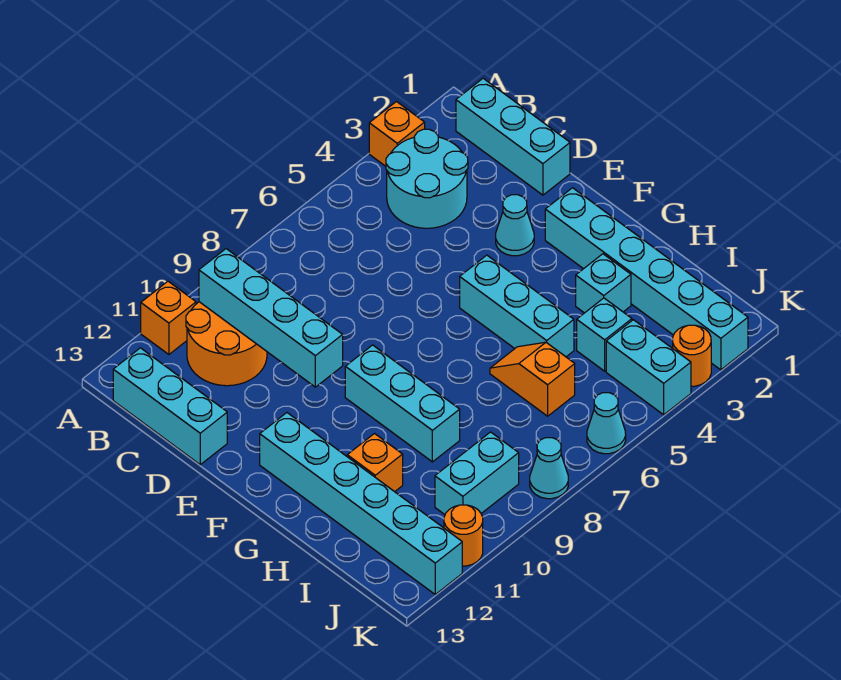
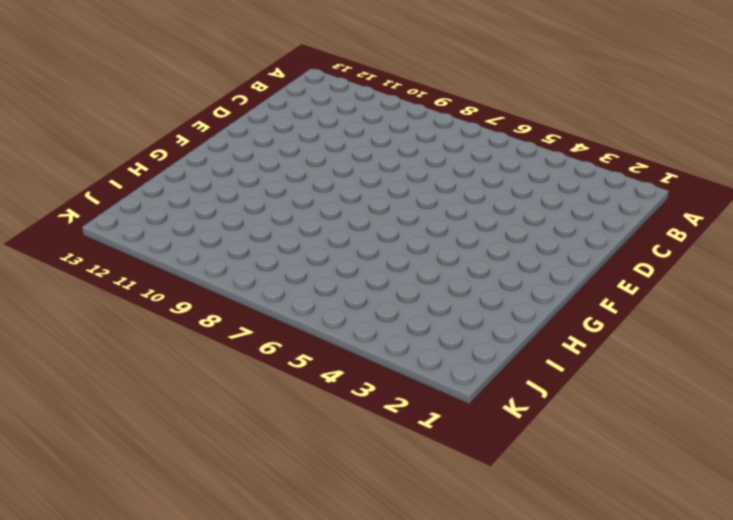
none -> orange brick A3 level 1
none -> orange brick A11 level 1
none -> cyan brick B1:D1 level 1

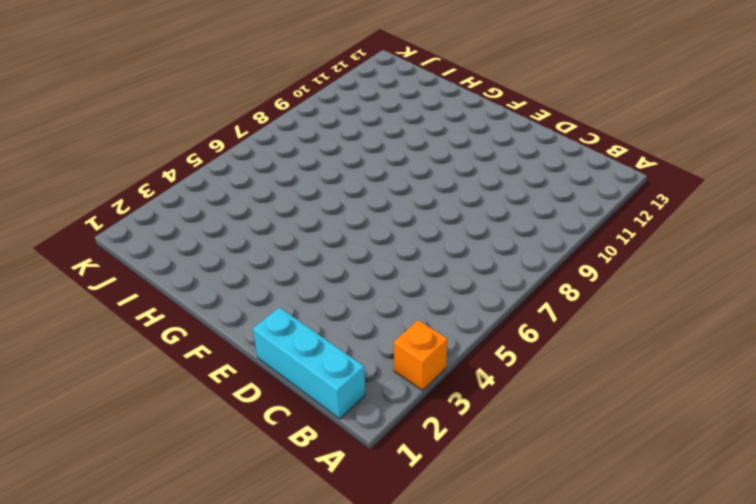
none -> orange brick A11 level 1
none -> cyan round brick B3:C4 level 1
none -> orange round brick B10:C11 level 1

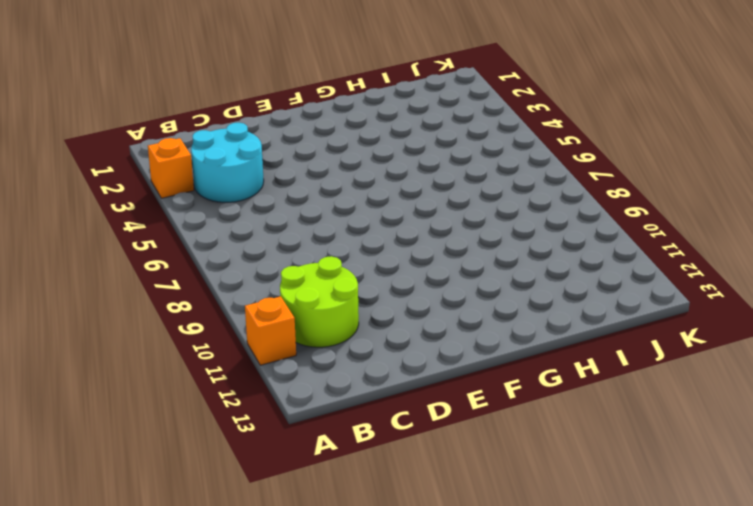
lime round brick B10:C11 level 1 -> orange round brick B10:C11 level 1
none -> cyan brick B1:D1 level 1
none -> cyan brick B13:D13 level 1
none -> cyan cone E3 level 1

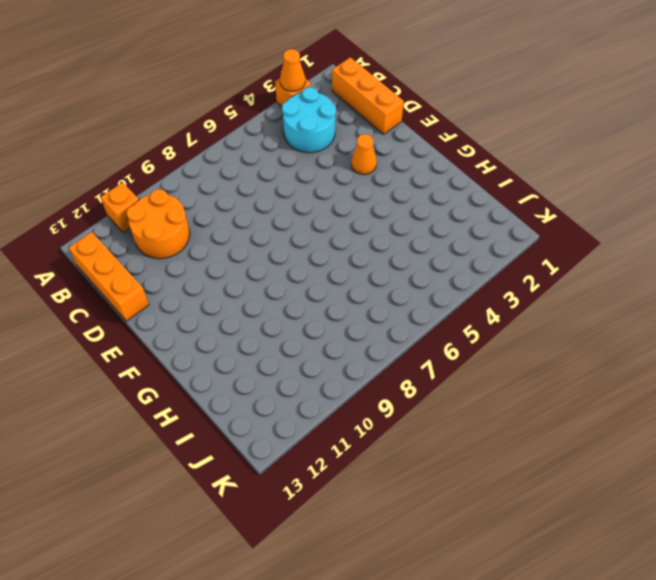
orange cone A3 level 2 -> none
orange brick B1:D1 level 1 -> cyan brick B1:D1 level 1
orange brick B13:D13 level 1 -> cyan brick B13:D13 level 1
orange cone E3 level 1 -> cyan cone E3 level 1
none -> cyan brick F2:K2 level 1
none -> cyan brick F5:H5 level 1
none -> cyan brick F9:H9 level 1

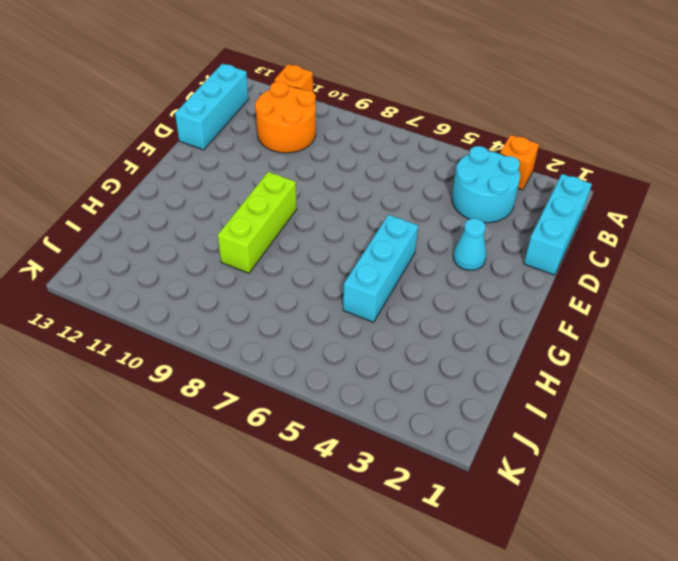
lime brick F9:H9 level 1 -> cyan brick F9:H9 level 1
none -> cyan brick F2:K2 level 1
none -> cyan brick F12:K12 level 1
none -> cyan brick H3 level 1

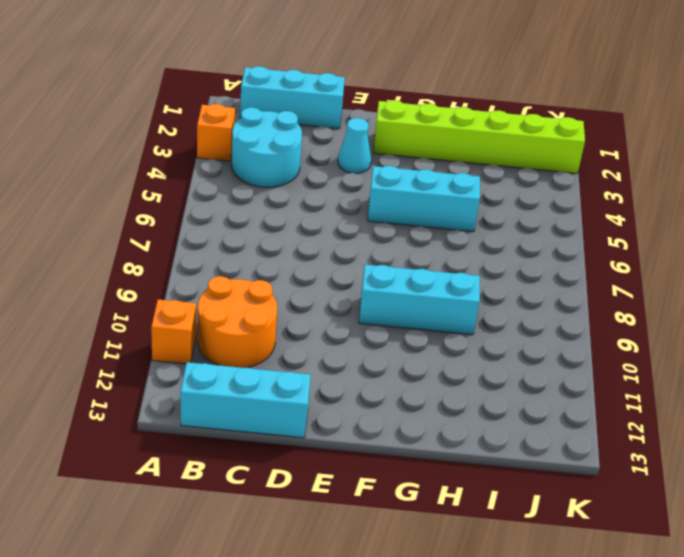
lime brick F2:K2 level 1 -> cyan brick F2:K2 level 1
none -> cyan brick F12:K12 level 1
none -> cyan brick H3 level 1
none -> orange slope H6:I6 level 1 top I

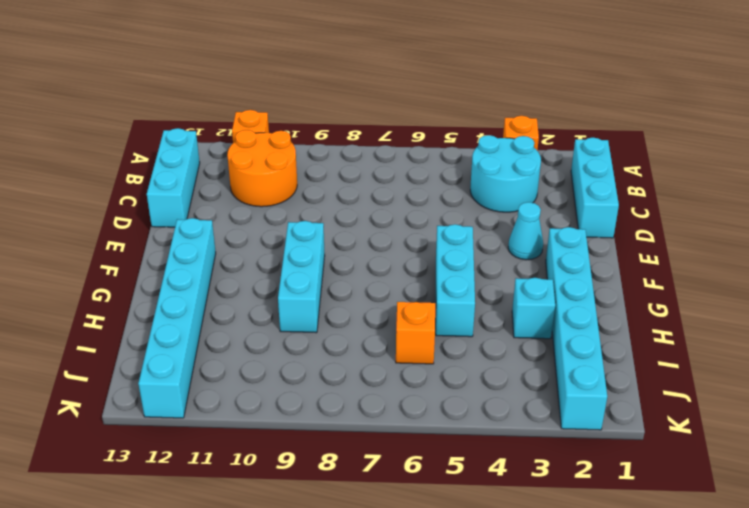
none -> orange brick H11 level 1
none -> cyan brick I4 level 1
none -> cyan brick J4:K4 level 1

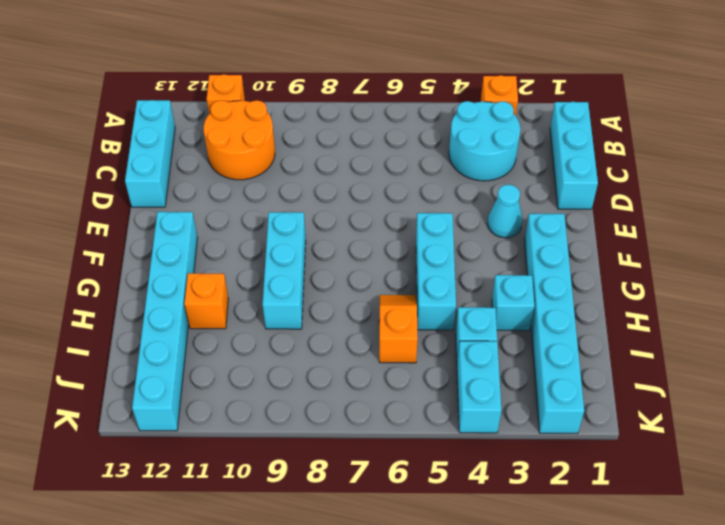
none -> cyan brick J9:J10 level 1
none -> orange round brick K3 level 1
none -> cyan cone K6 level 1

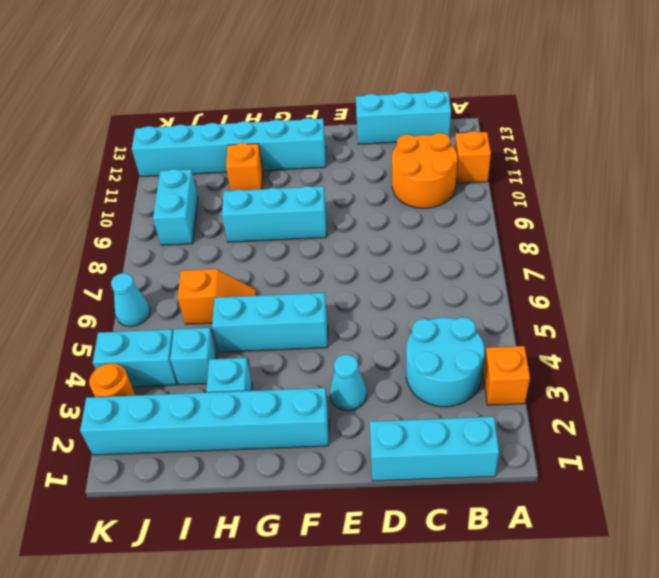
none -> cyan cone K8 level 1
none -> orange round brick K11 level 1
none -> cyan brick B10:E10 level 2

